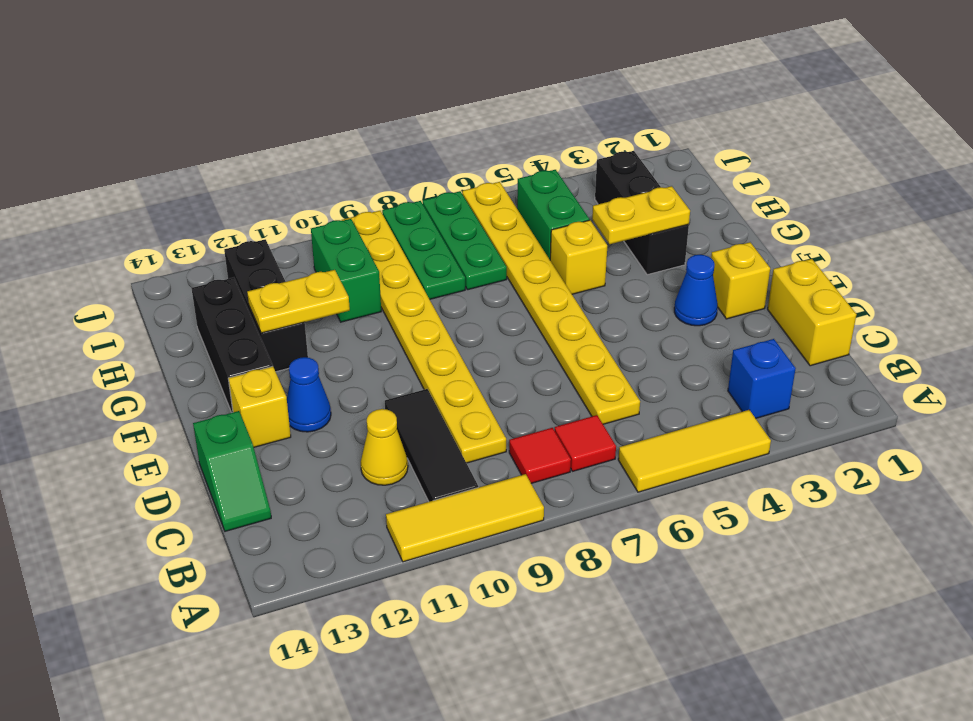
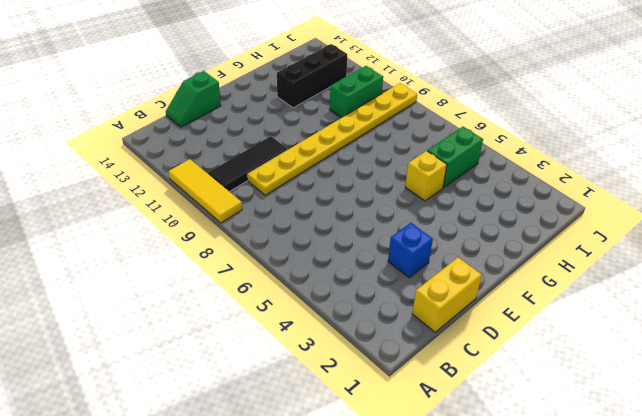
blue brick D3 level 1 -> blue brick B3 level 1
none -> yellow tile A4:A6 level 1
none -> red tile B7 level 1
none -> red tile B8 level 1

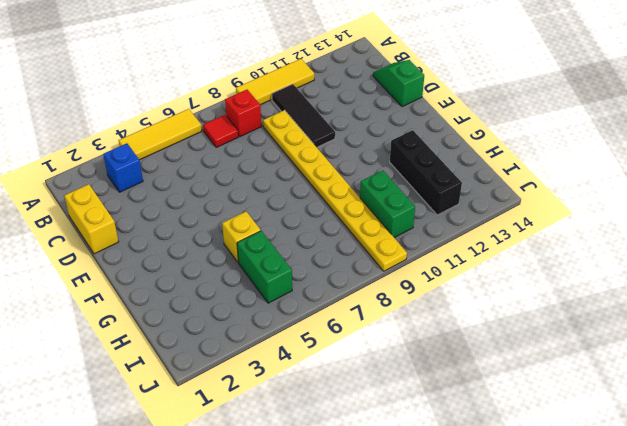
red brick B8 level 1 -> red tile B8 level 1
none -> yellow plate C6:J6 level 1
none -> yellow cone C11 level 1
none -> yellow brick E2 level 1

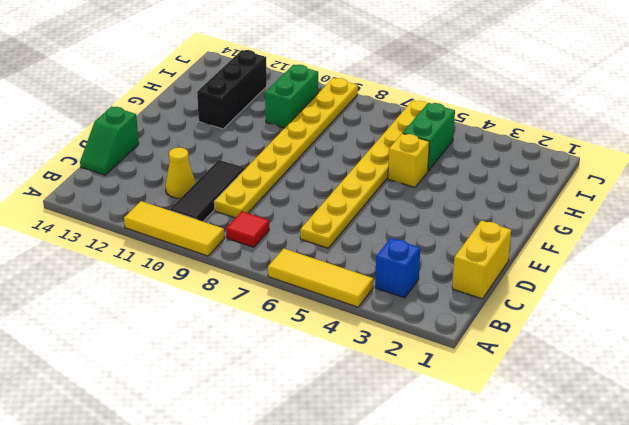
none -> red tile B7 level 1
none -> yellow brick E2 level 1
none -> blue cone E3 level 1

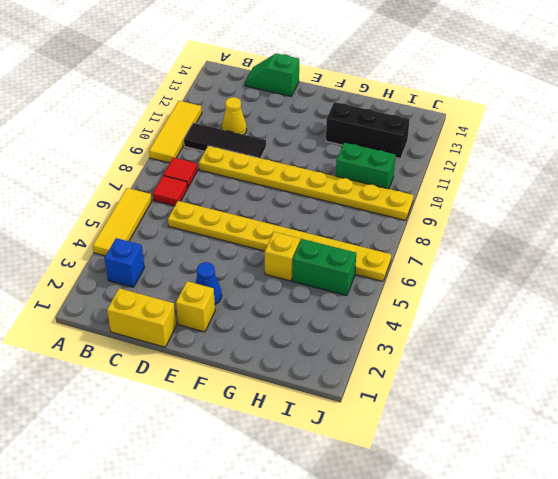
none -> blue cone E12 level 1
none -> yellow brick E13 level 1
none -> black brick F13:H13 level 1

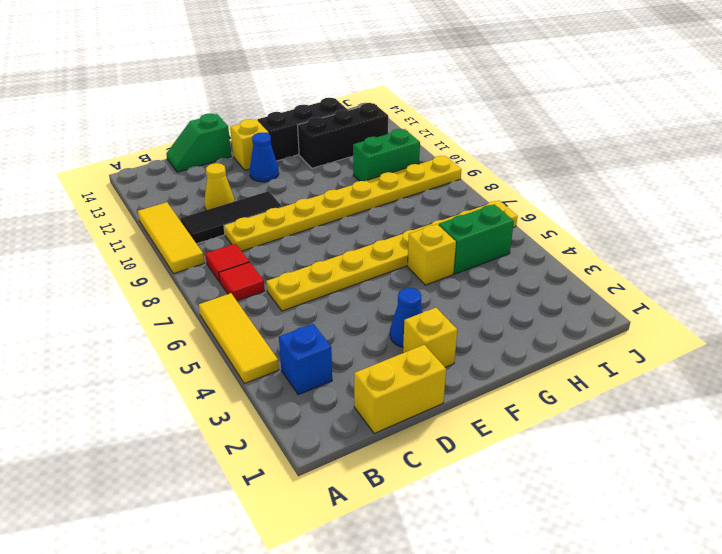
none -> black brick G3:I3 level 1
none -> green plate H7:J7 level 1
none -> green plate H8:J8 level 1

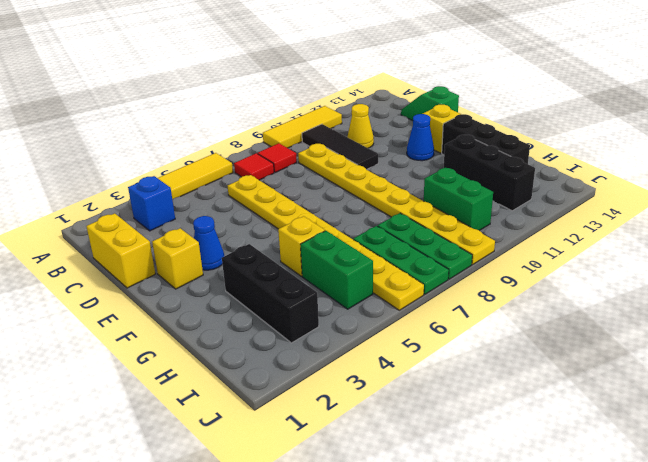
none -> yellow plate G3:G4 level 2
none -> yellow plate G11:G12 level 2

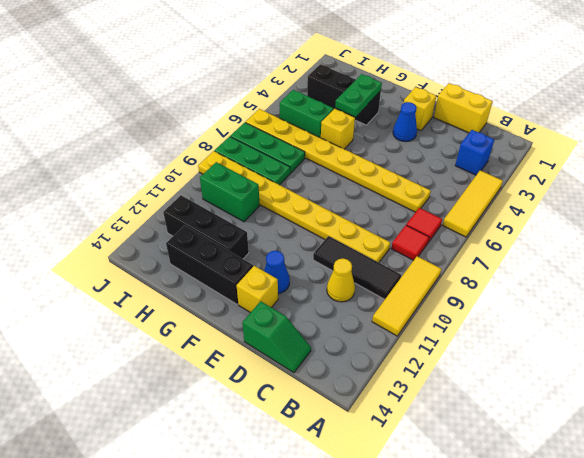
green plate G3:G4 level 2 -> yellow plate G3:G4 level 2
none -> yellow plate G11:G12 level 2

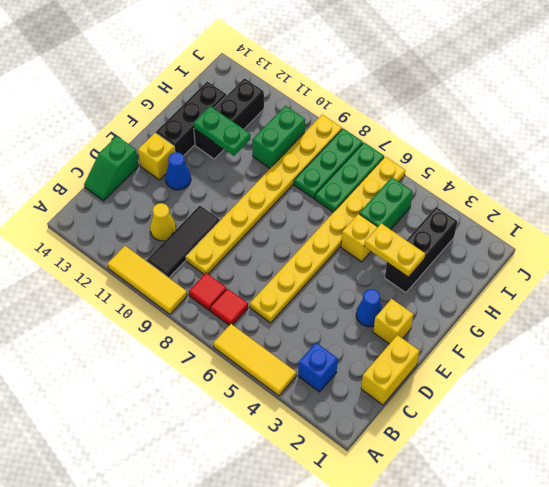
green plate G11:G12 level 2 -> yellow plate G11:G12 level 2

